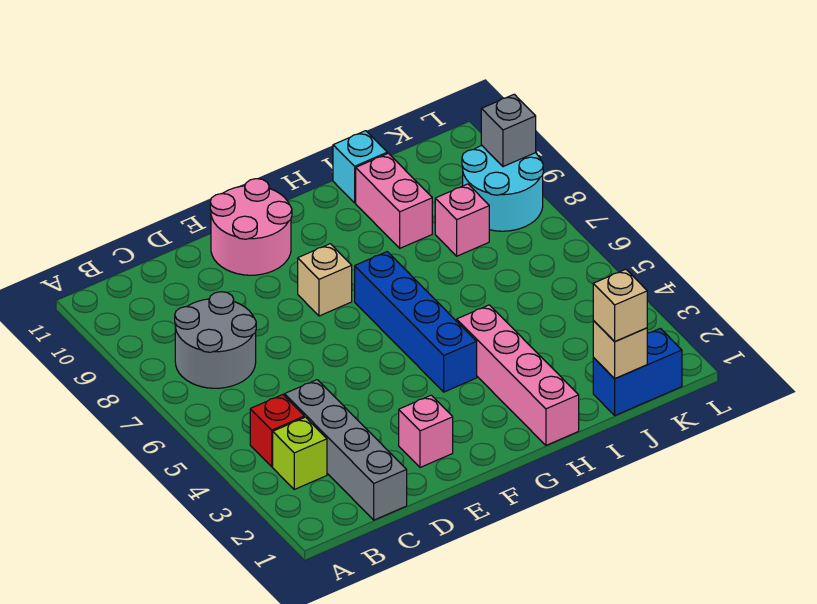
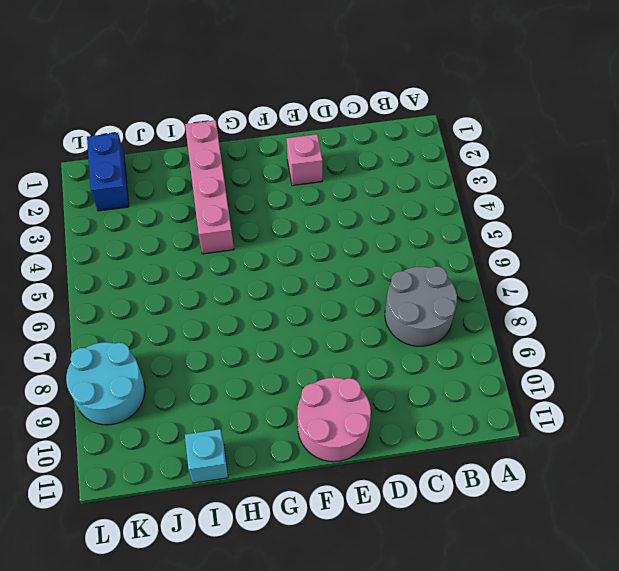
blue brick K1:K2 level 1 -> blue brick J1:K1 level 1
none -> lime brick B3 level 1
none -> red brick B4 level 1
none -> grey brick C1:C4 level 1

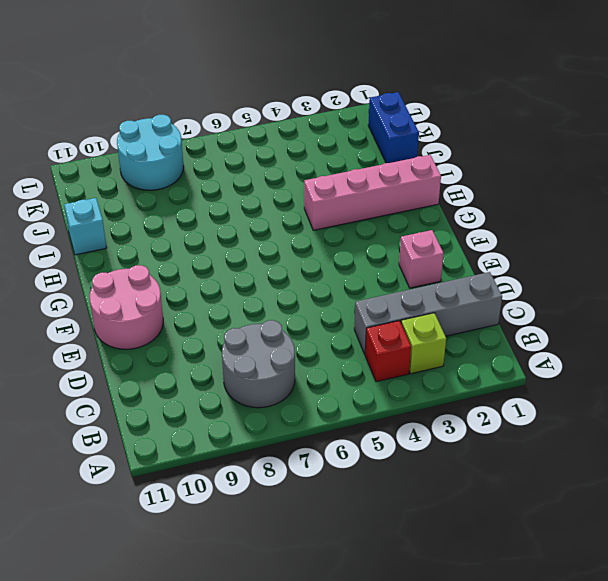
none -> tan brick F8 level 1
none -> blue brick G4:G7 level 1
none -> pink brick I9:I10 level 1

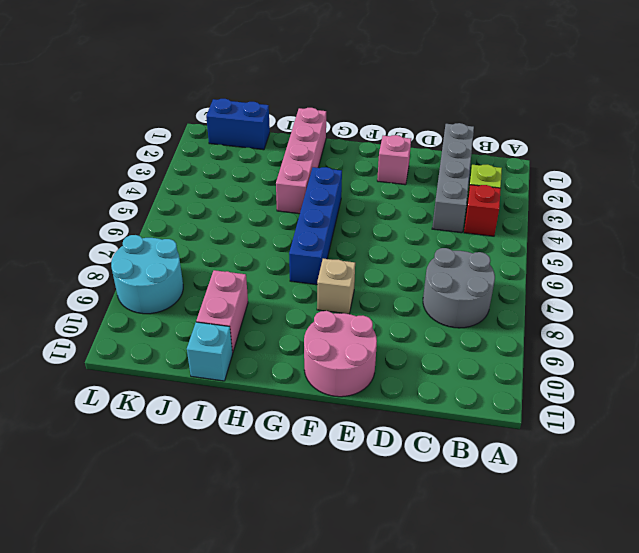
none -> pink brick J8 level 1
none -> tan brick J1 level 2
none -> grey brick L9 level 2

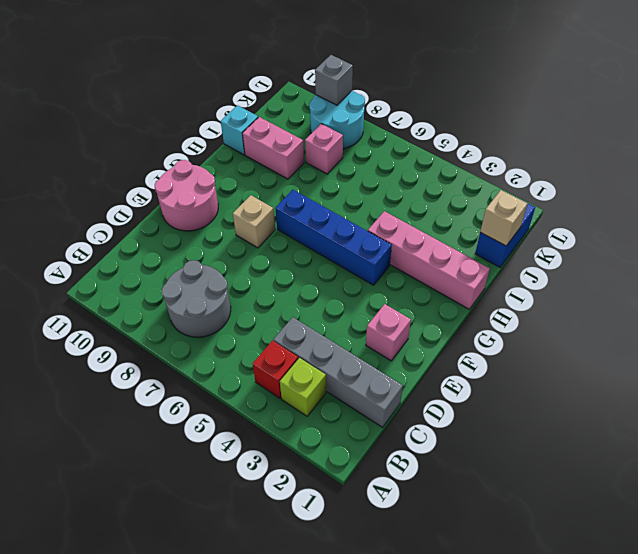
none -> tan brick J1 level 3

